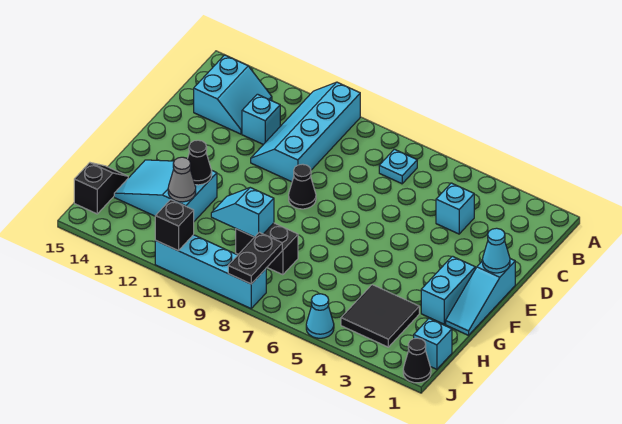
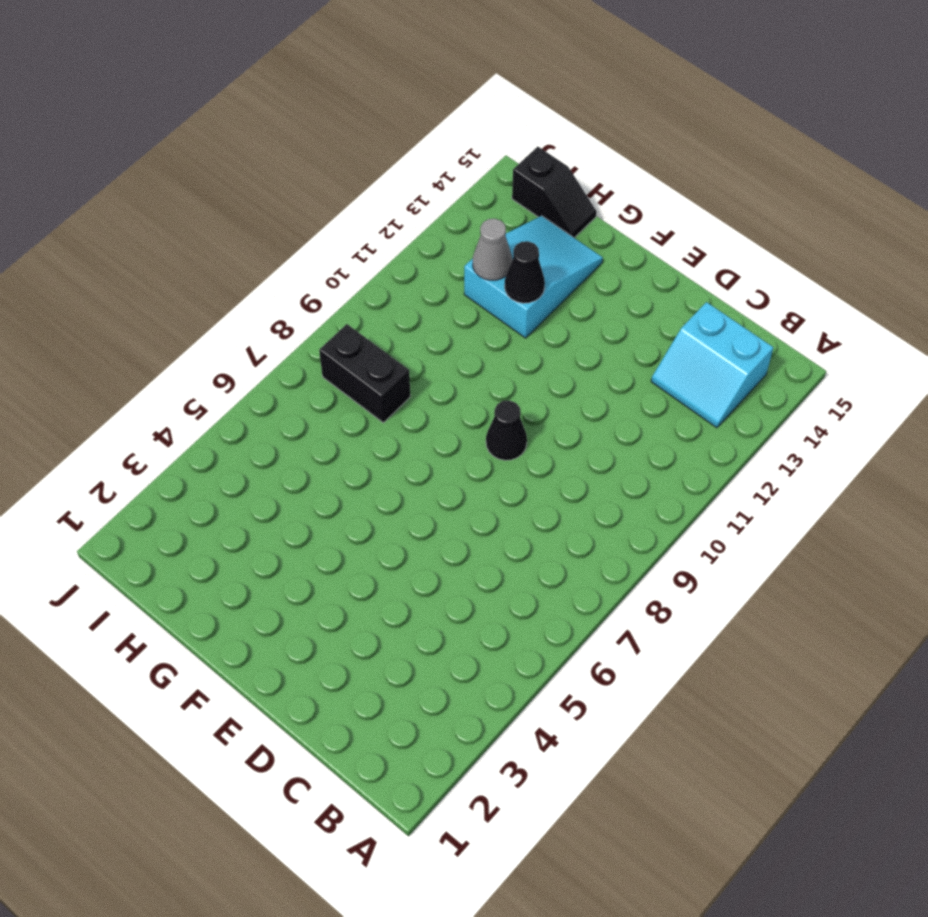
black brick H8:I8 level 1 -> black brick H8:H9 level 1
none -> cyan slope A10:D11 level 1 top 10
none -> cyan plate B7 level 1
none -> cyan brick C4 level 1

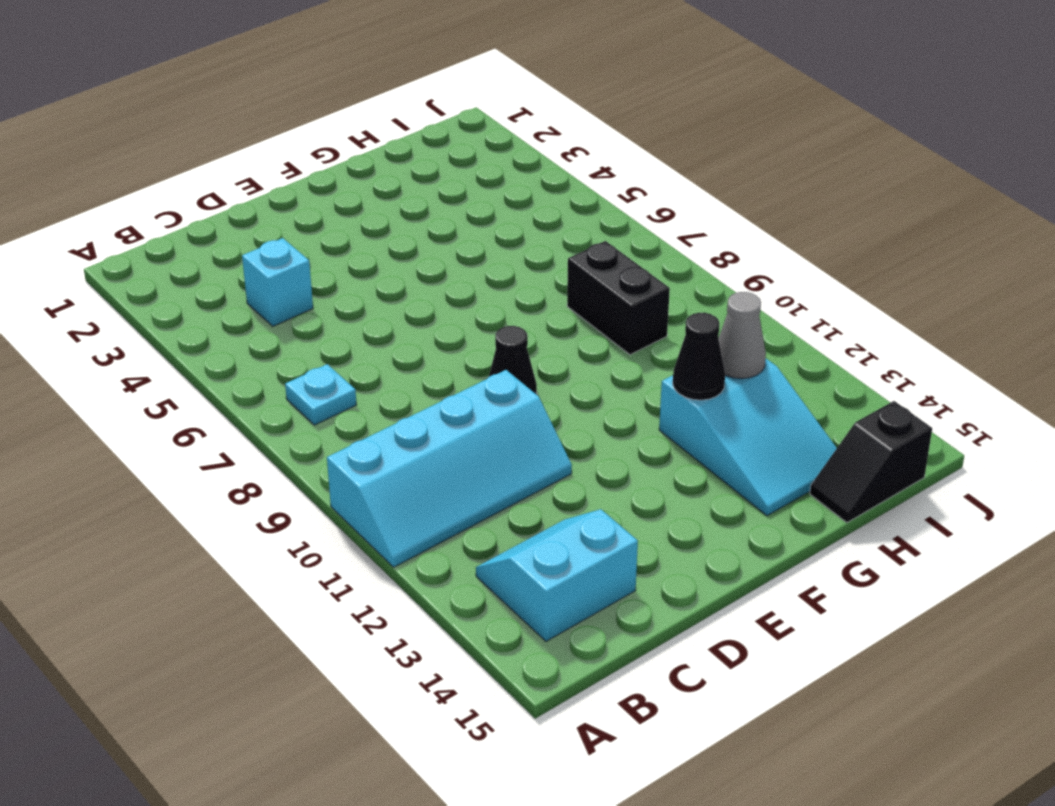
none -> cyan brick C12 level 1
none -> cyan slope E1:G1 level 1 top E
none -> cyan brick F2:G2 level 1

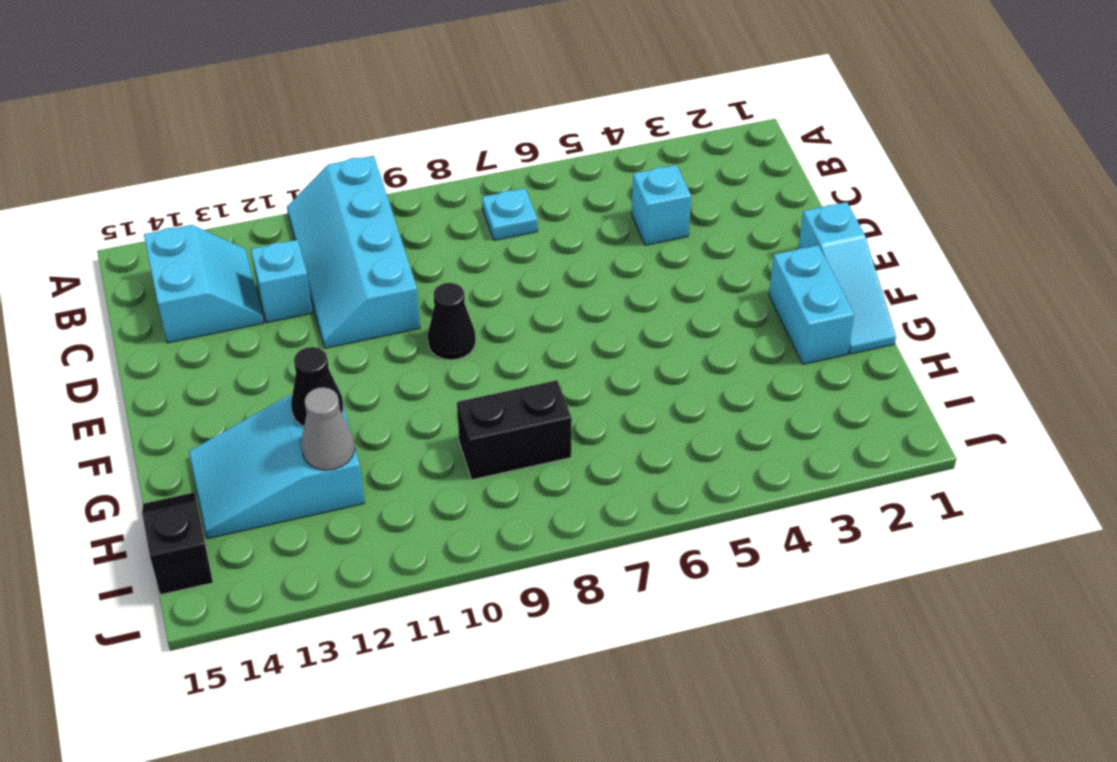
none -> black tile H3:I4 level 1
none -> cyan brick I1 level 1
none -> black cone J1 level 1

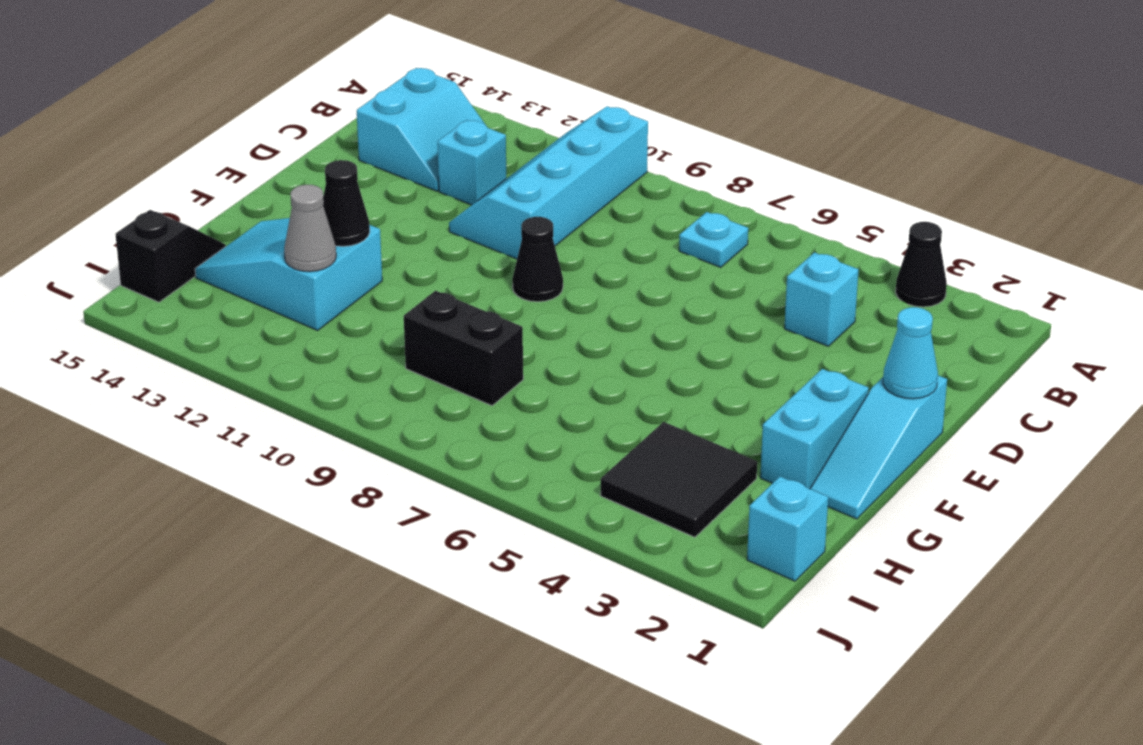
black cone A3 level 1 -> black cone J1 level 1
none -> cyan cone J5 level 1
none -> cyan brick J8:J11 level 1
none -> cyan slope H9:H10 level 2 top 9

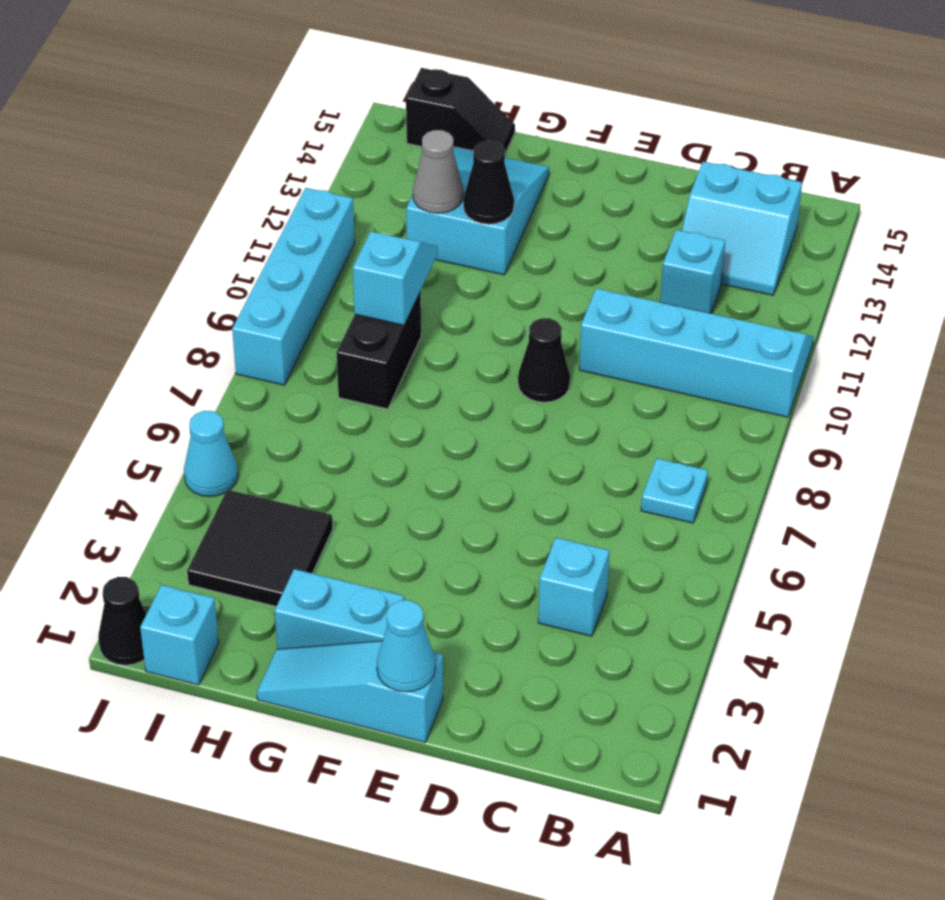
none -> black plate I8:J8 level 2
none -> black brick J11 level 2

